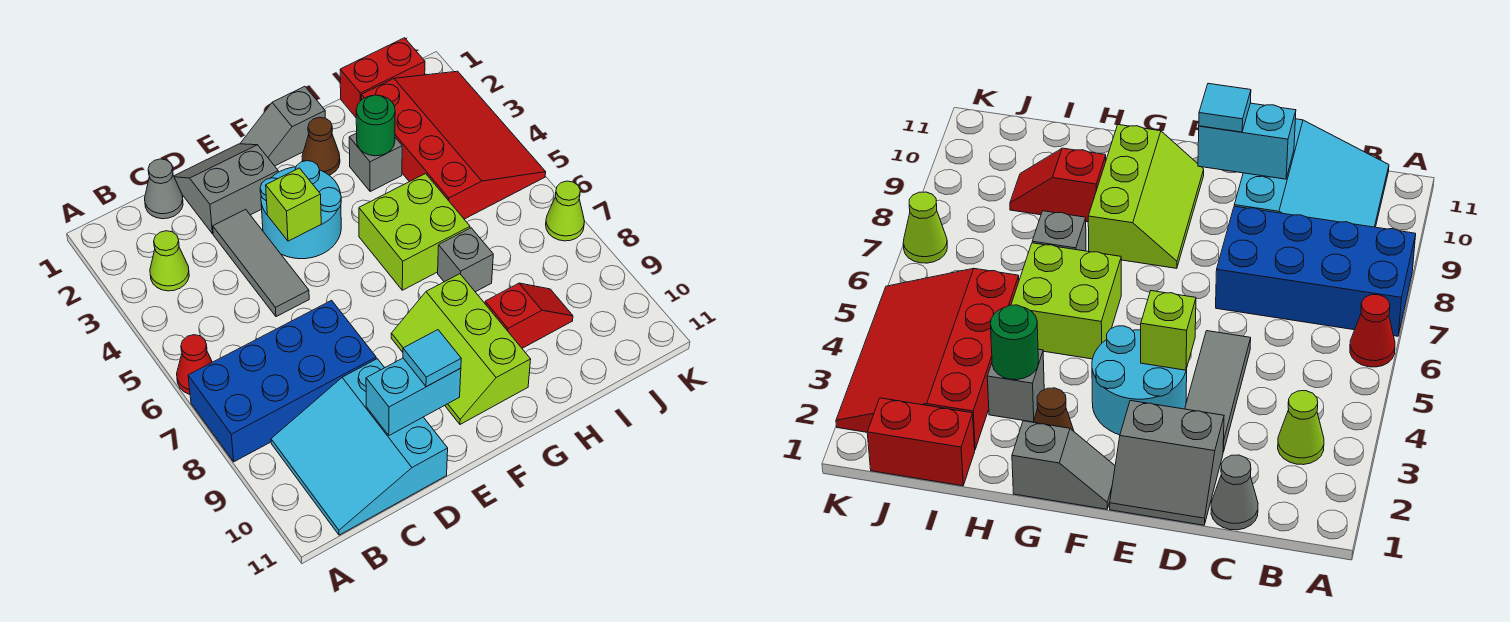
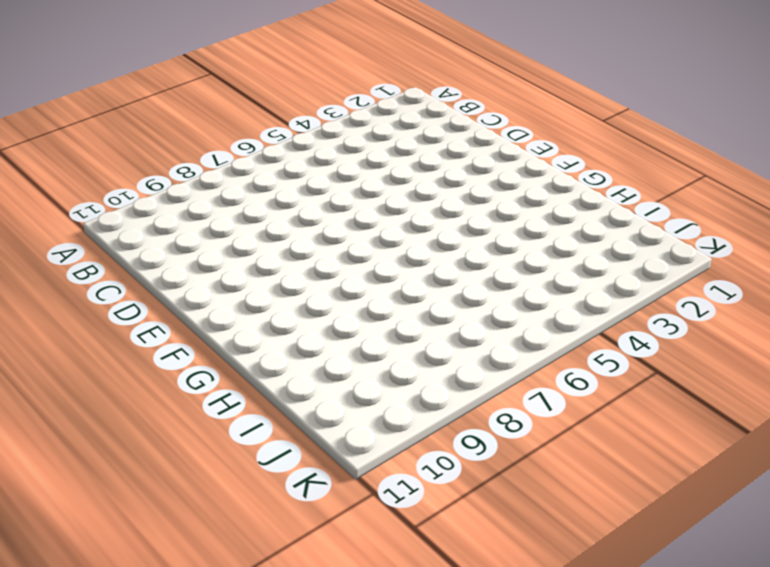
none -> red cone A6 level 1
none -> blue brick A7:D8 level 1
none -> lime cone B3 level 1

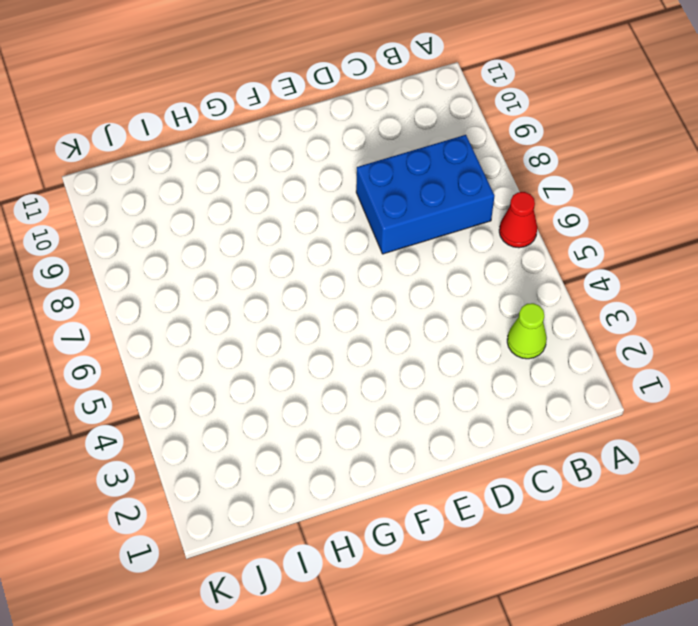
blue brick B7:D8 level 1 -> blue brick A7:D8 level 1
none -> cyan slope B9:D11 level 1 top D
none -> grey cone C1 level 1
none -> grey slope D1:E2 level 1 top 2

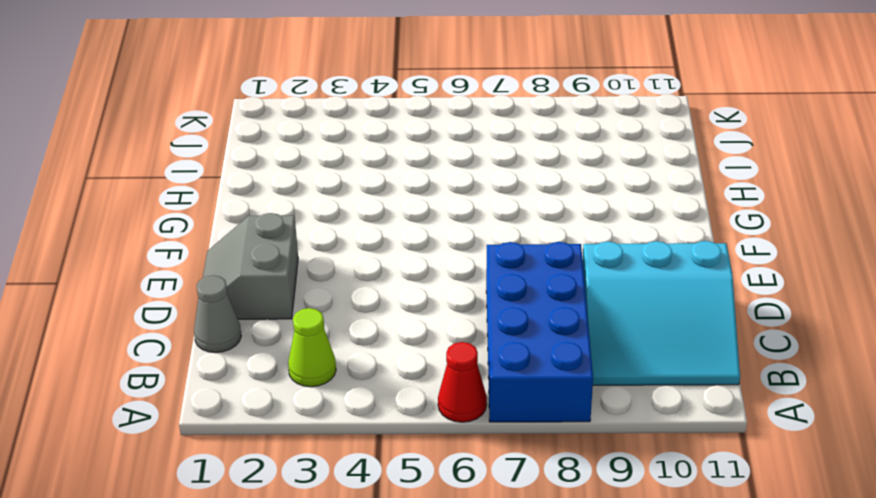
none -> grey tile D3:D5 level 1
none -> cyan round brick E3:F4 level 1
none -> grey slope F1:G1 level 1 top G

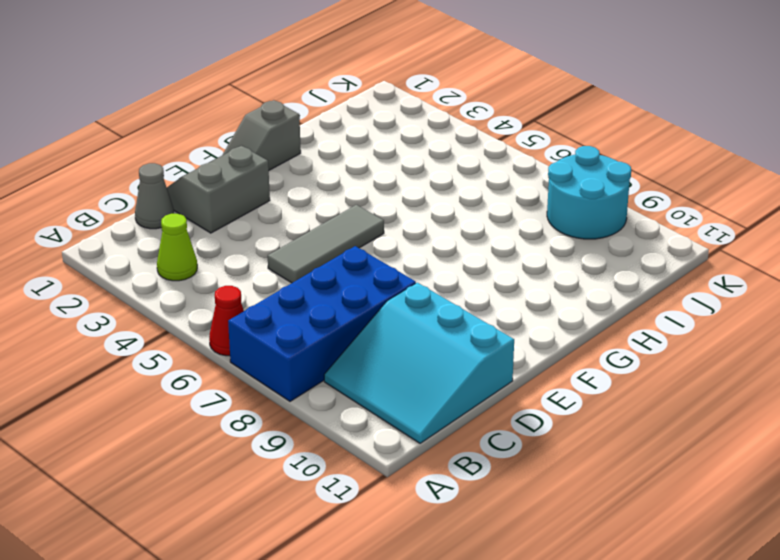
grey tile D5:F5 level 1 -> grey tile D3:D5 level 1
cyan round brick J8:K9 level 1 -> cyan round brick E3:F4 level 1
none -> lime slope F8:G10 level 1 top G
none -> brown cone G2 level 1
none -> lime brick G5:H6 level 1

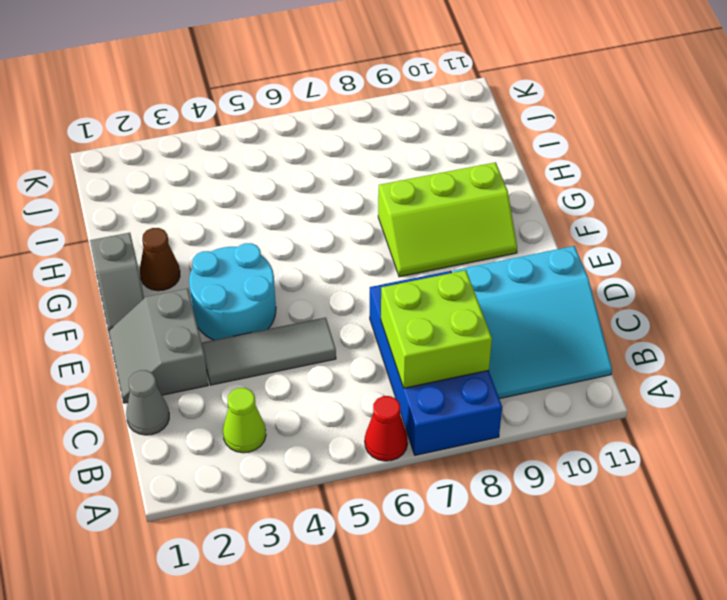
lime brick B7:C8 level 2 -> lime brick G5:H6 level 1
none -> grey brick H3 level 1
none -> grey brick H7 level 1
none -> red slope H9:I9 level 1 top H

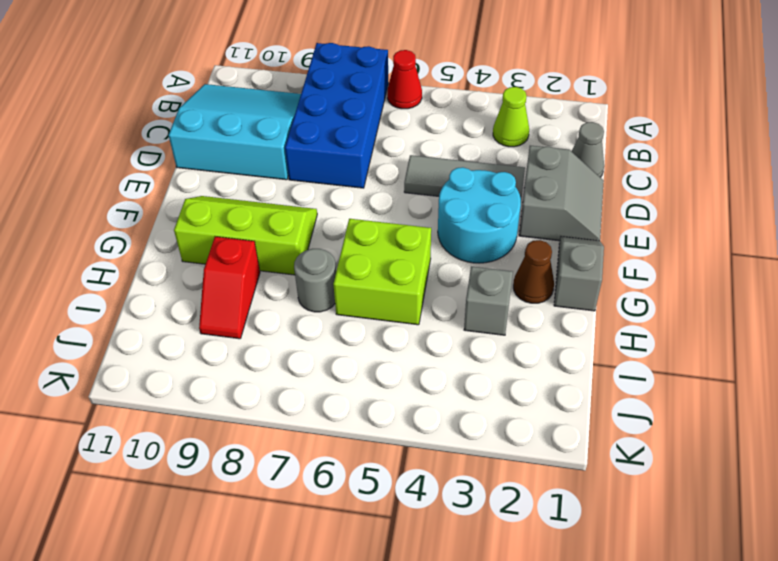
grey round brick H7 level 1 -> grey brick H7 level 1
none -> red brick I1:J1 level 1
none -> red slope I2:K5 level 1 top I
none -> lime cone K7 level 1

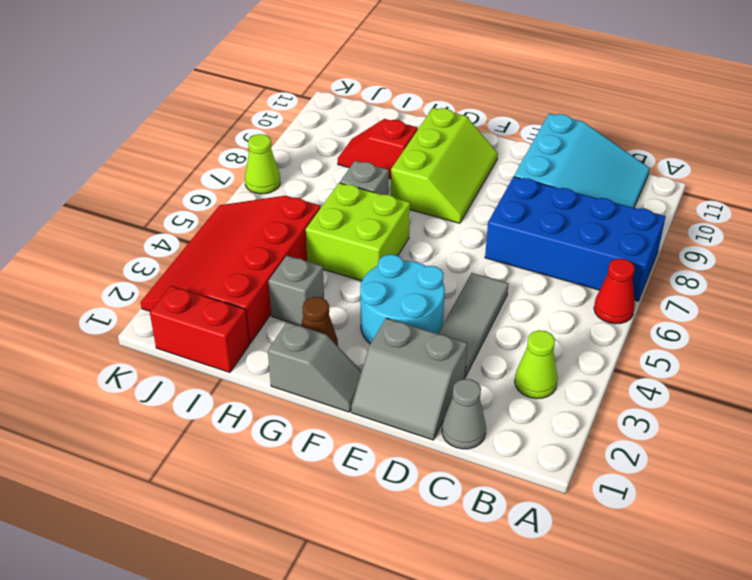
none -> cyan brick D10:E10 level 2
none -> lime brick E4 level 2
none -> green round brick H3 level 2

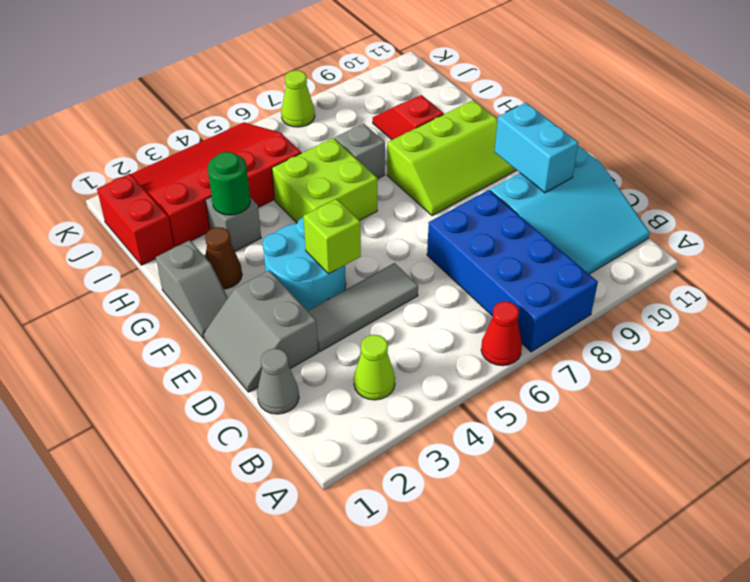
none -> cyan tile E10 level 3

